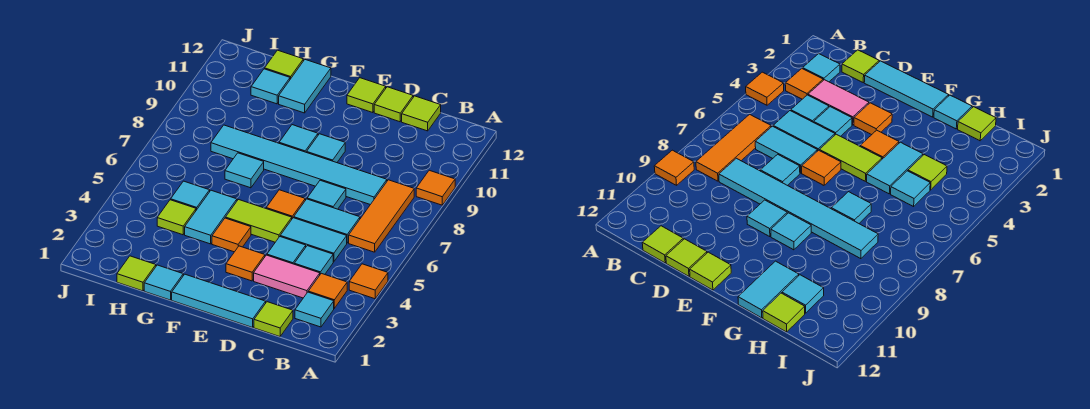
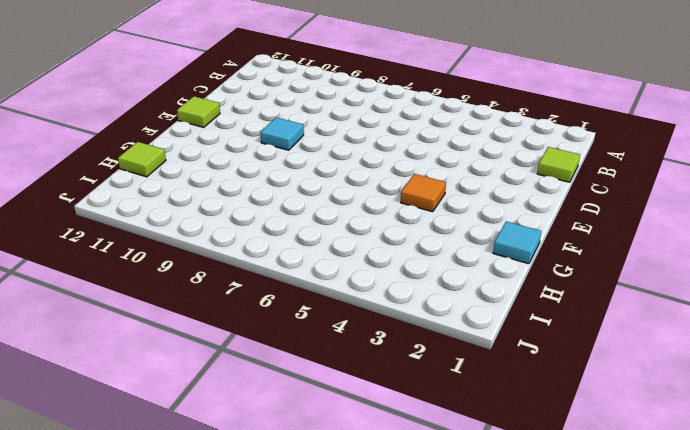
none -> orange tile A4 level 1
none -> orange tile A9 level 1
none -> cyan tile B2 level 1
none -> orange tile B3 level 1

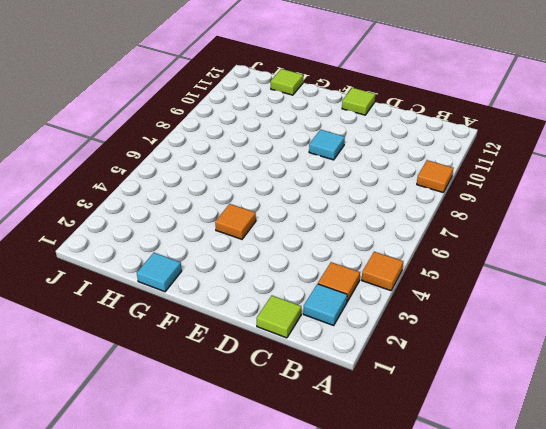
none -> orange tile B6:B8 level 1
none -> pink tile C3:D3 level 1
none -> cyan tile C4 level 1
none -> cyan tile C5:D5 level 1

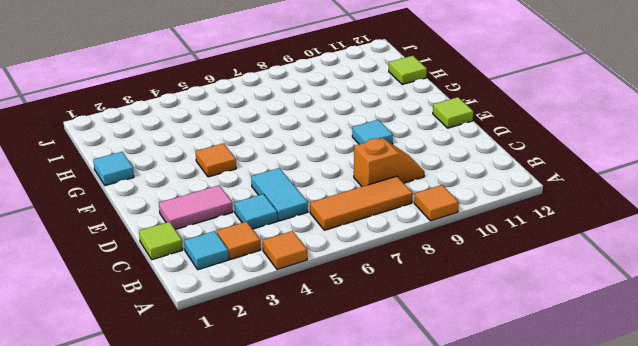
orange slope C8:C9 level 1 top 8 -> cyan tile C8:H8 level 1
pink tile D2:D3 level 1 -> pink tile C3:D3 level 1
none -> cyan tile C6:D6 level 1
none -> lime tile C12 level 1
none -> cyan tile D1:F1 level 1
none -> cyan tile D4 level 1

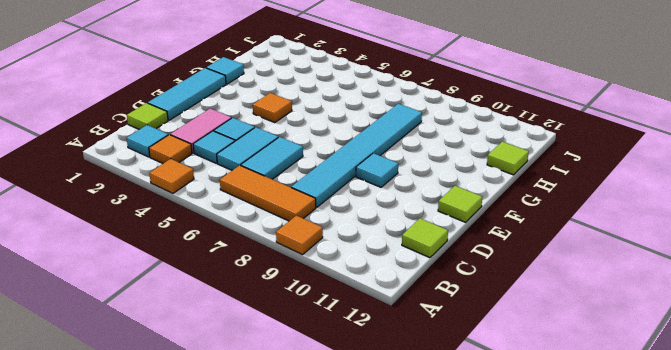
none -> cyan tile D7 level 1
none -> lime tile D12 level 1
none -> orange tile E3 level 1
none -> lime tile E5:F5 level 1

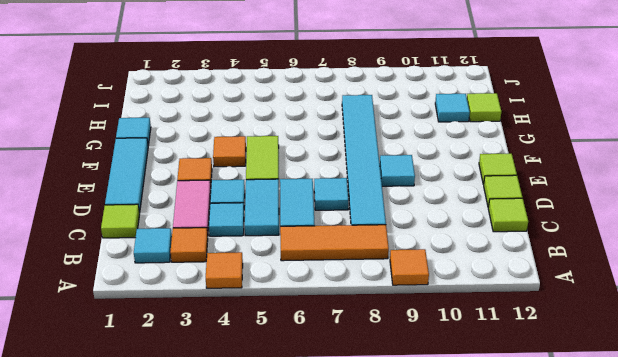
none -> orange tile E6 level 1
none -> cyan tile F9 level 1
none -> cyan tile G4:G5 level 1
none -> cyan tile G7 level 1

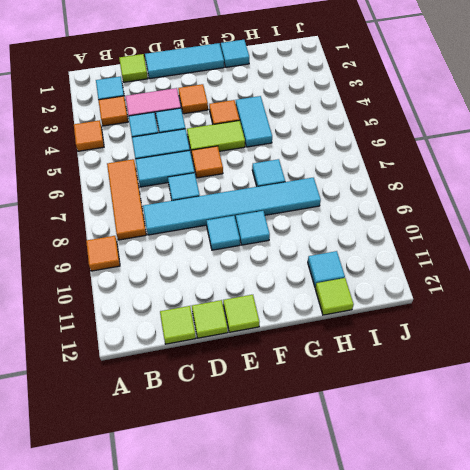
none -> cyan tile G11:G12 level 1
none -> lime tile H1 level 1
none -> lime tile H4 level 1
none -> cyan tile H5 level 1

